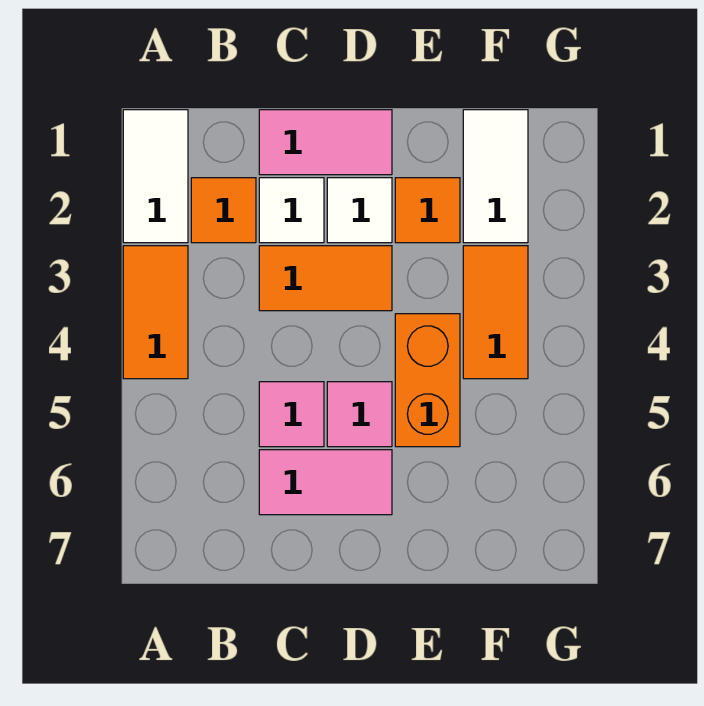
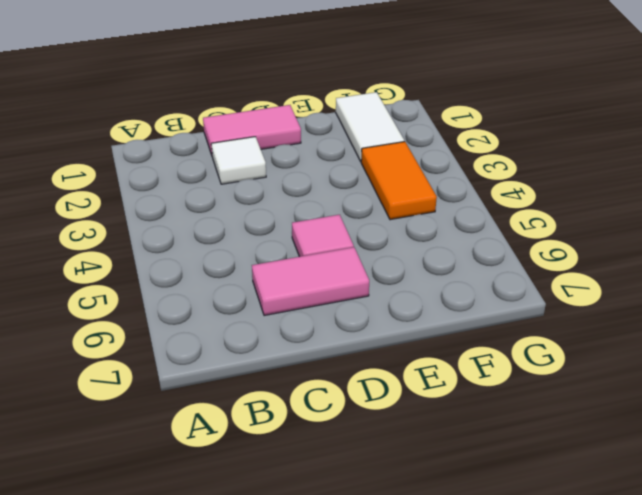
none -> white tile A1:A2 level 1
none -> orange tile A3:A4 level 1
none -> orange tile B2 level 1

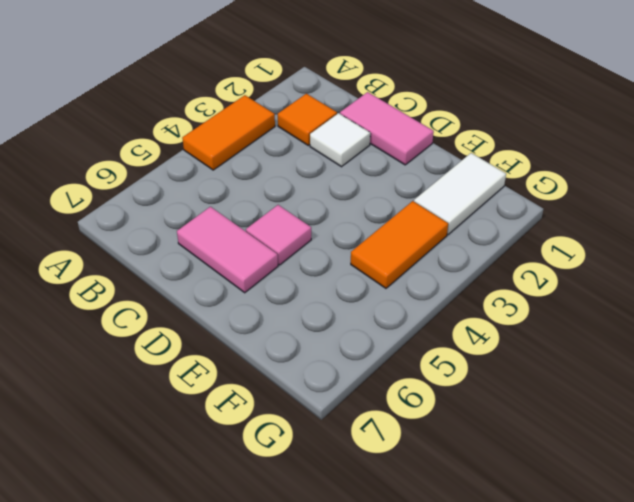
none -> white tile A1:A2 level 1
none -> orange tile C3:D3 level 1
none -> pink tile C5 level 1

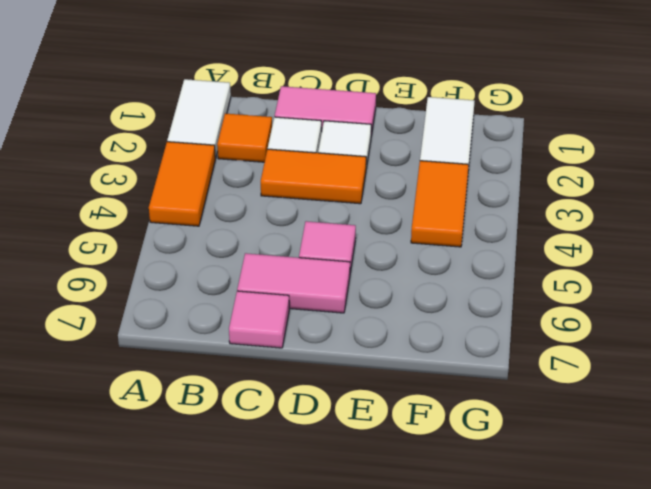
pink tile C7 level 1 -> pink tile C5 level 1
none -> orange tile E2 level 1
none -> orange brick E4:E5 level 1

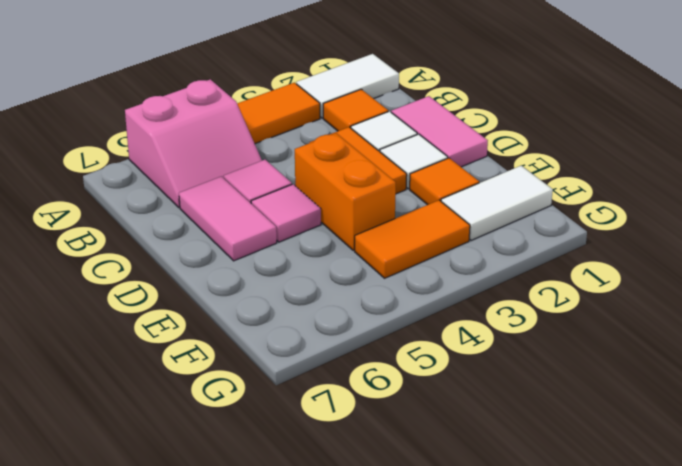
pink slope A5:B6 level 1 top A -> none
orange brick D4:E4 level 1 -> orange brick E4:E5 level 1

